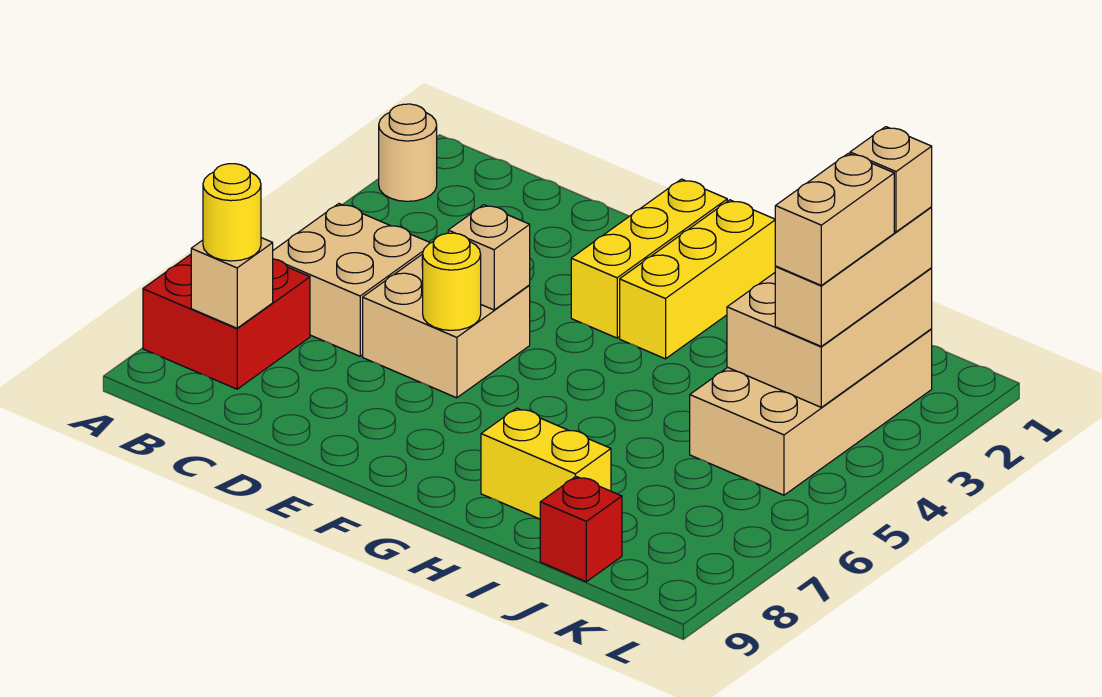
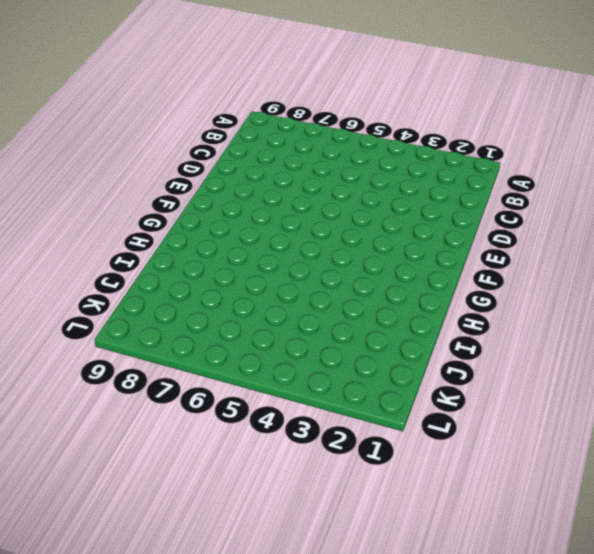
none -> tan round brick A2 level 1
none -> red brick A7:B8 level 1
none -> tan brick B5:C6 level 1

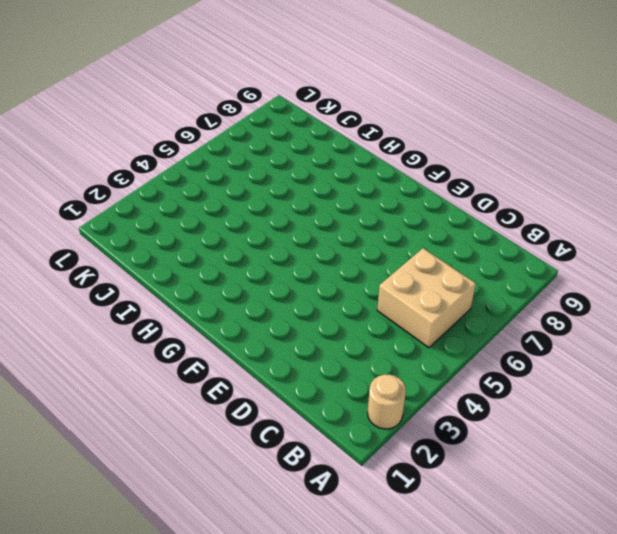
none -> red brick A7:B8 level 1
none -> tan brick D5:E6 level 1
none -> yellow brick F1:F3 level 1

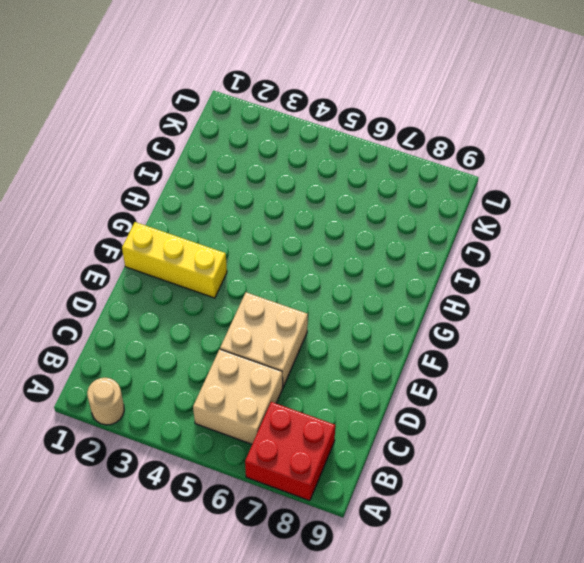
none -> yellow brick G1:G3 level 1
none -> yellow brick H8:I8 level 1
none -> tan brick J2:K5 level 1

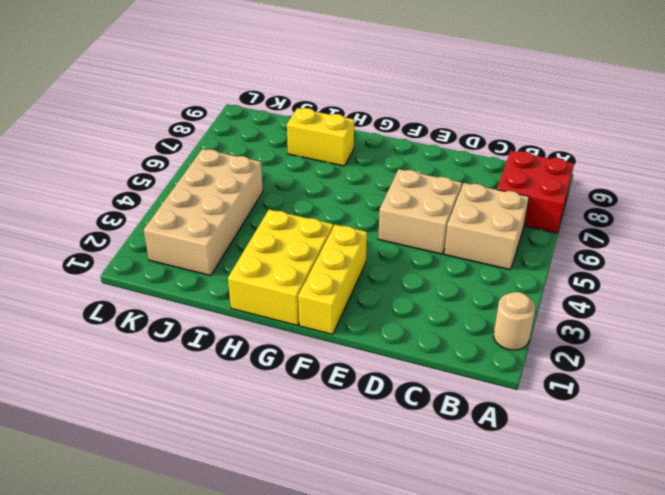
yellow brick G1:H3 level 1 -> yellow brick G1:G3 level 1
none -> red brick J9 level 1
none -> tan brick B8 level 2
none -> tan brick E5 level 2

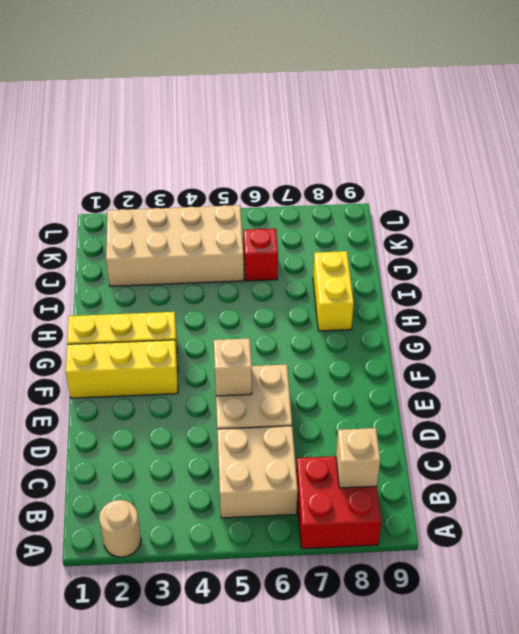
red brick J6 level 1 -> red brick J9 level 1
none -> yellow round brick E6 level 2
none -> tan brick J2:K4 level 2
none -> yellow round brick B8 level 3

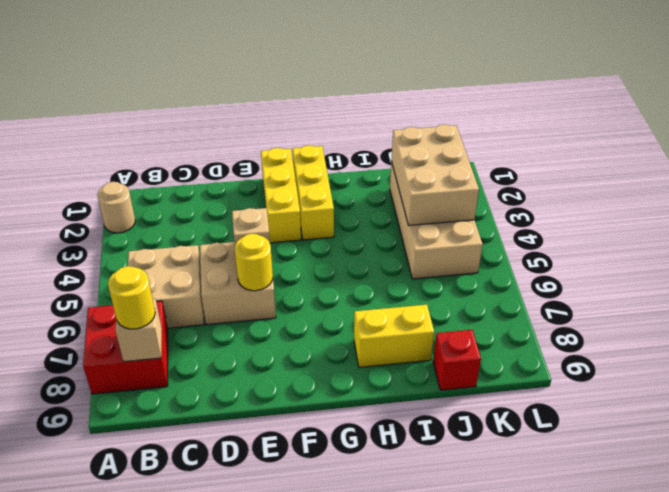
none -> tan brick K2:K4 level 3
none -> tan brick K2 level 4
none -> tan brick K3:K4 level 4

